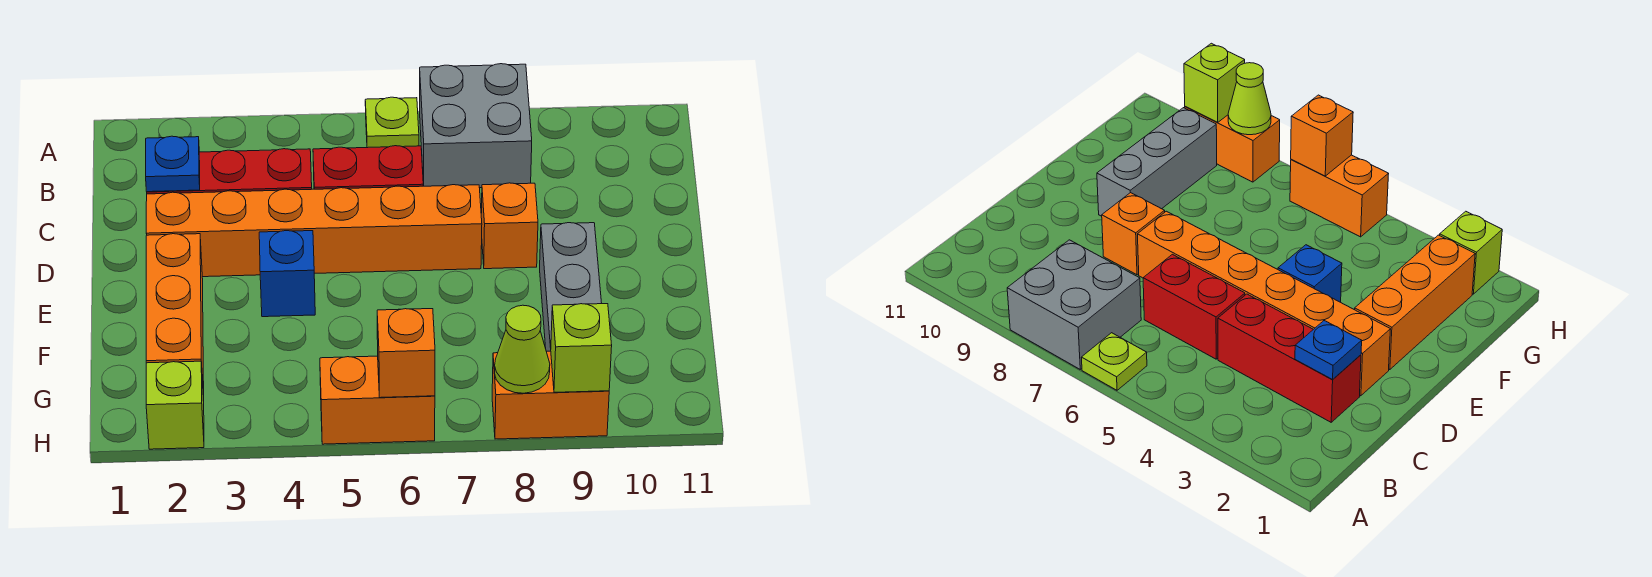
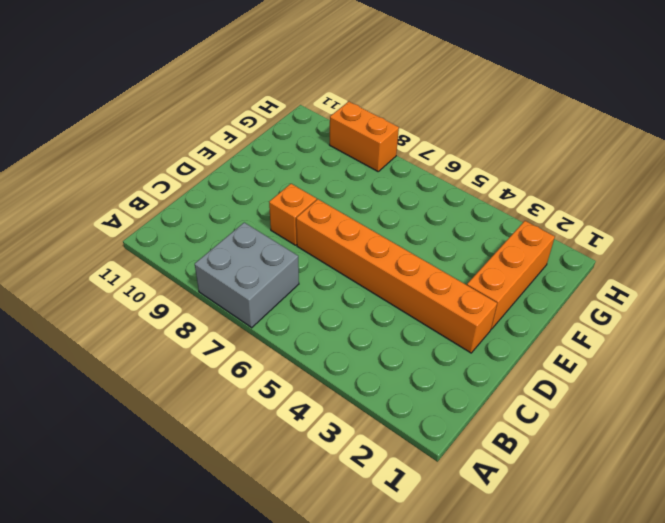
none -> lime plate A6 level 1
none -> red brick C2:C4 level 1
none -> red brick C5:C6 level 1

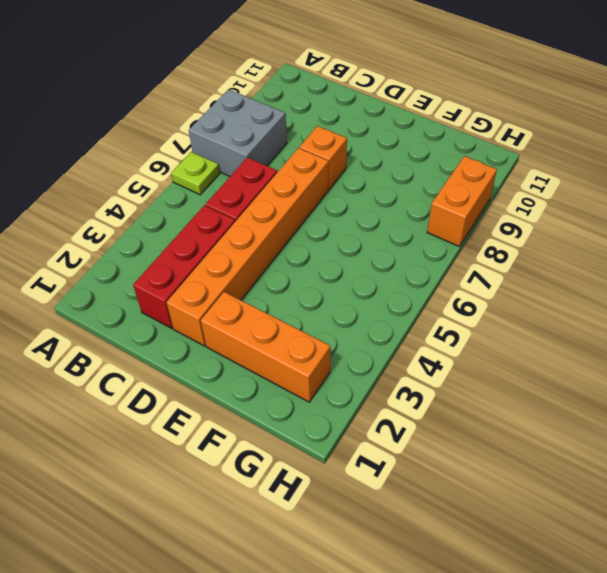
none -> blue brick E4 level 1
none -> grey brick E9:G9 level 1
none -> lime brick H2 level 1

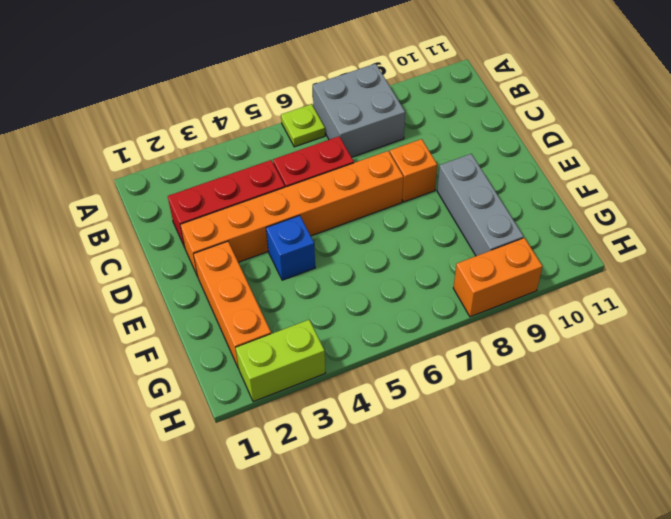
lime brick H2:H3 level 1 -> lime brick H2 level 1
none -> orange brick H5:H6 level 1
none -> blue plate C2 level 2
none -> orange brick H6 level 2

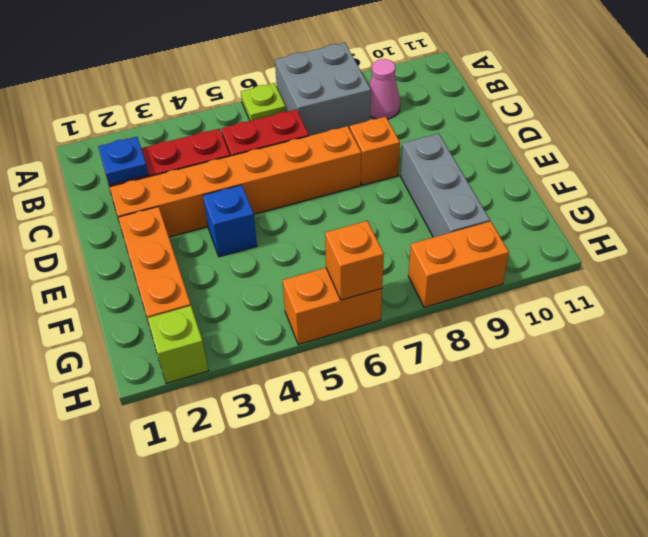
pink cone B9 level 1 -> none
none -> lime cone H8 level 2
none -> lime brick H9 level 2

